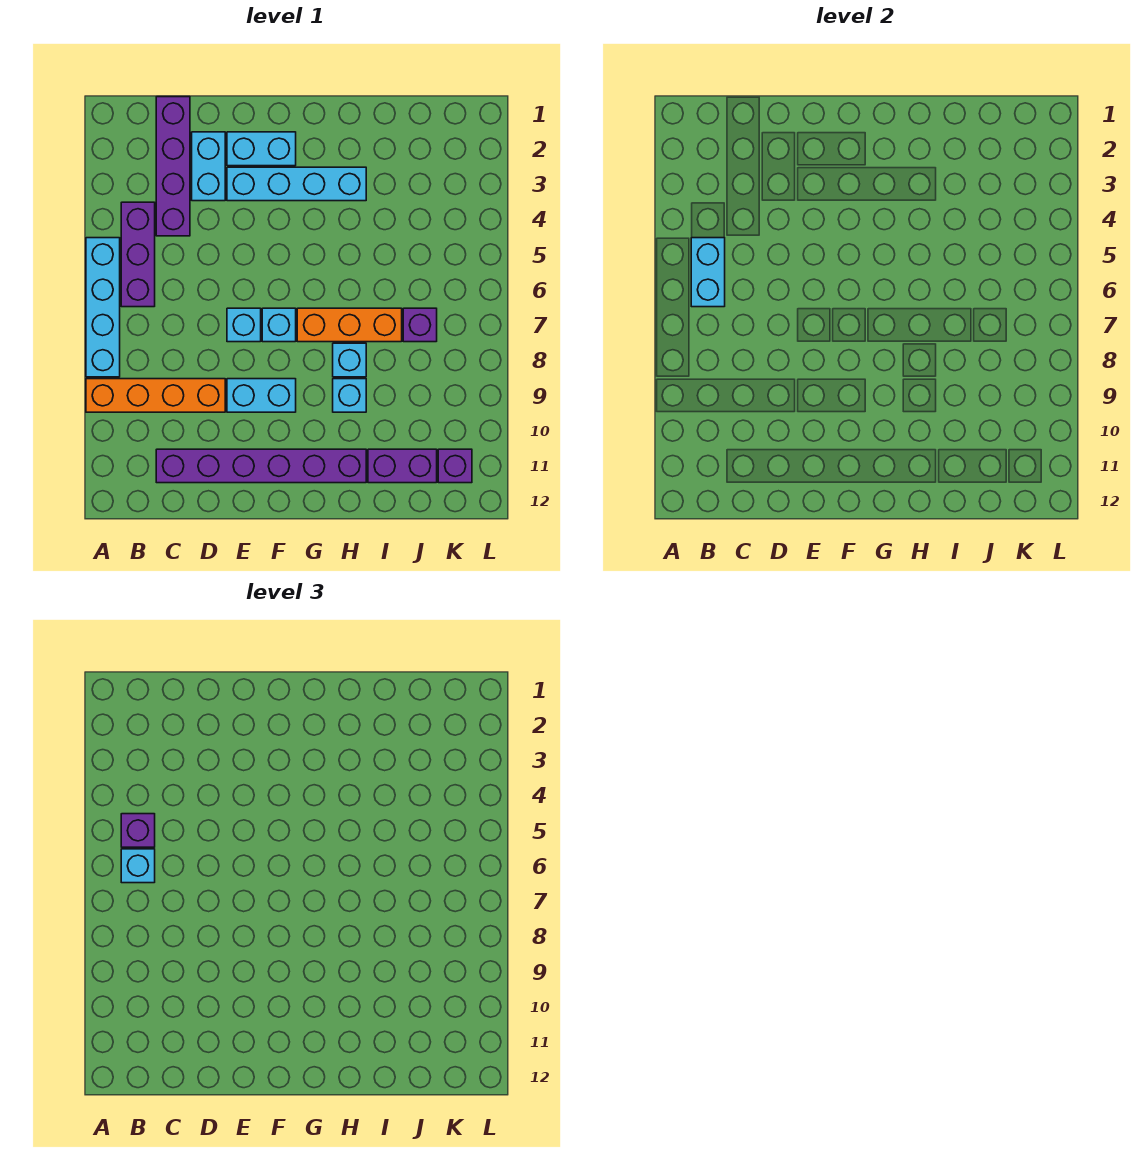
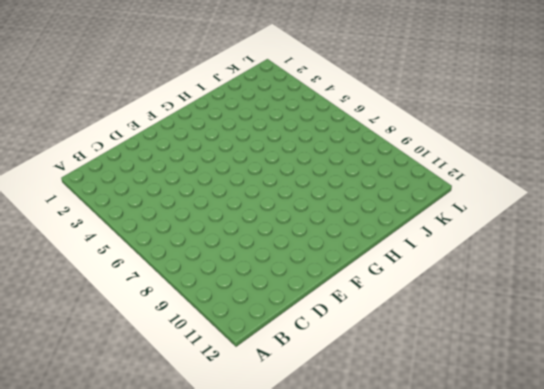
none -> cyan brick A5:A8 level 1
none -> orange brick A9:D9 level 1
none -> purple brick B4:B6 level 1

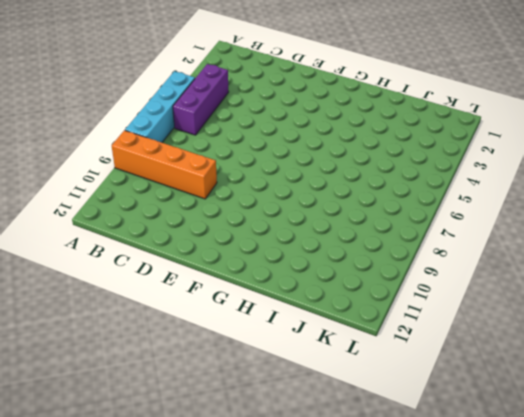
none -> purple brick C1:C4 level 1
none -> purple brick C11:H11 level 1
none -> cyan brick D2:D3 level 1

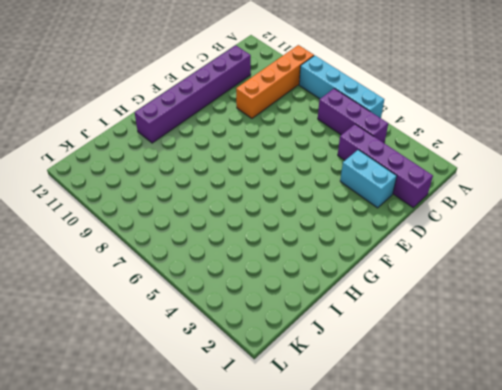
none -> cyan brick E2:F2 level 1
none -> cyan brick E3:H3 level 1
none -> cyan brick E7 level 1

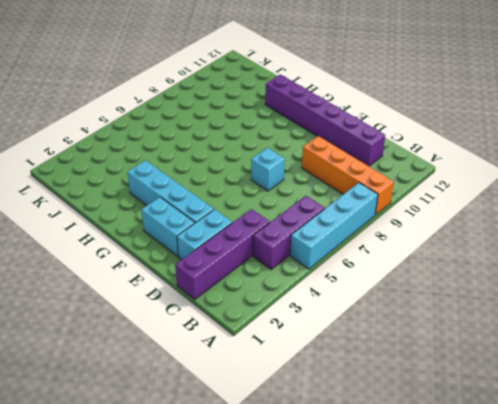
none -> cyan brick E9:F9 level 1
none -> cyan brick F7 level 1
none -> orange brick G7:I7 level 1

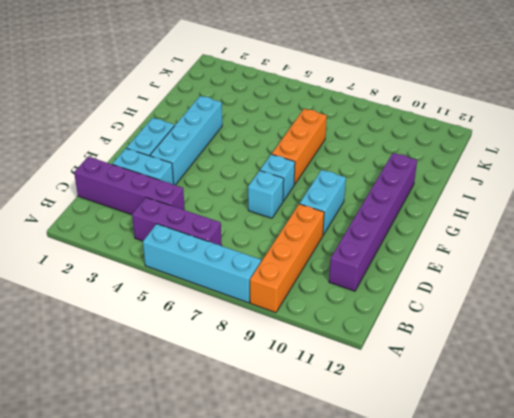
none -> cyan brick H8 level 1
none -> cyan brick H9 level 1
none -> purple brick I11:J11 level 1

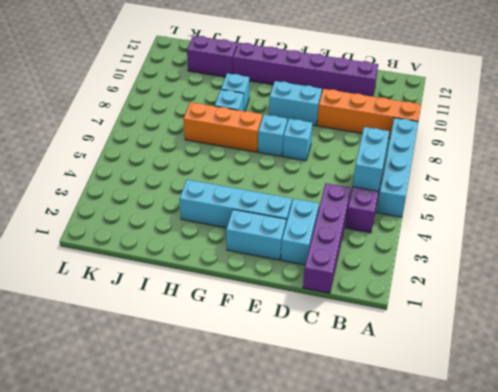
none -> purple brick J7 level 1
none -> purple brick K11 level 1
none -> purple brick B5 level 3

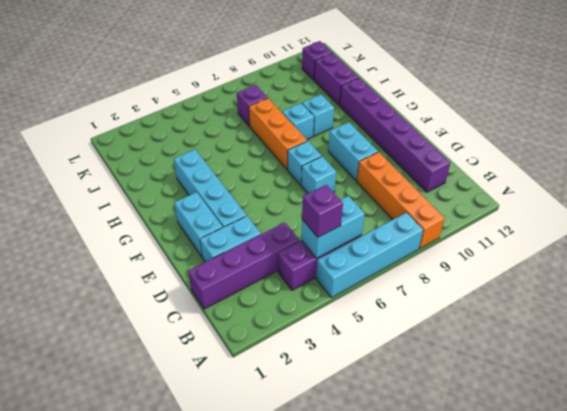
none -> cyan brick B6 level 3

